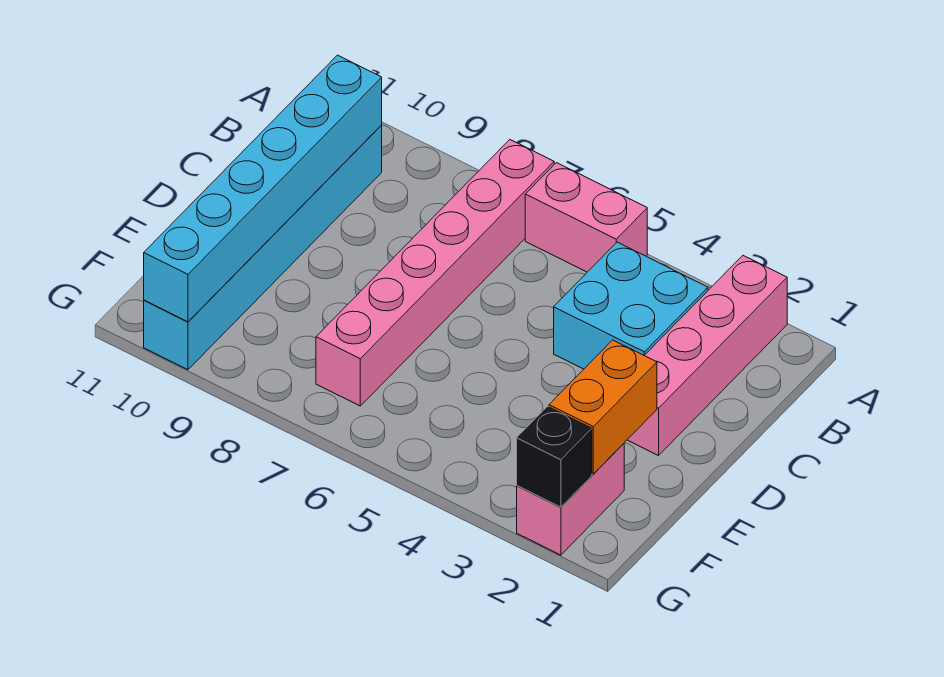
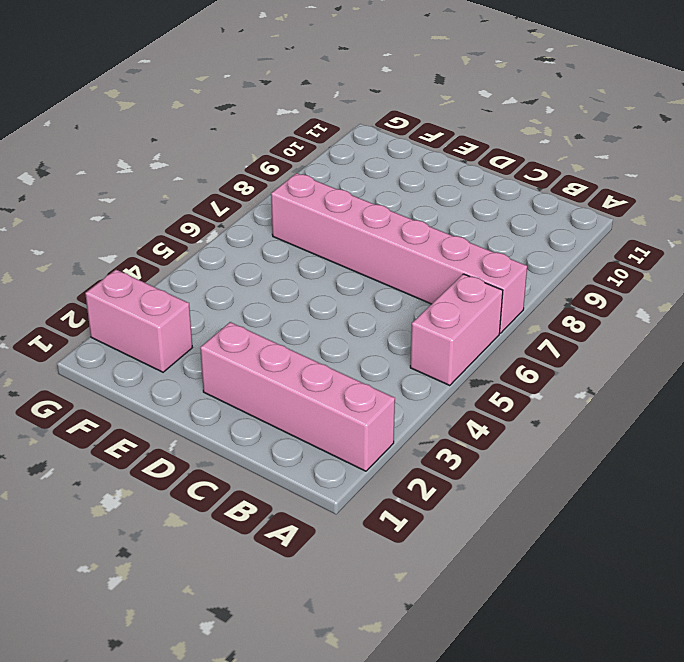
none -> cyan brick B3:C4 level 1
none -> cyan brick B10:G10 level 1

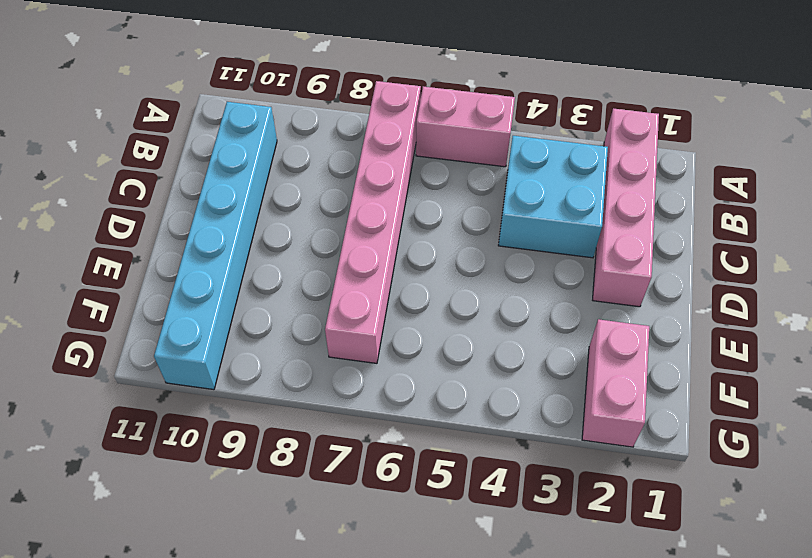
none -> cyan brick B10:G10 level 2
none -> orange brick E2:F2 level 2

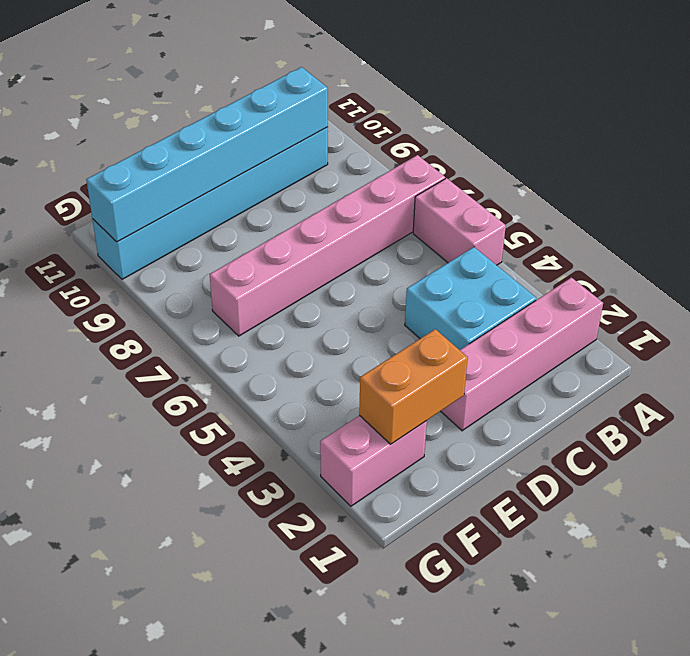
none -> black brick G2 level 2

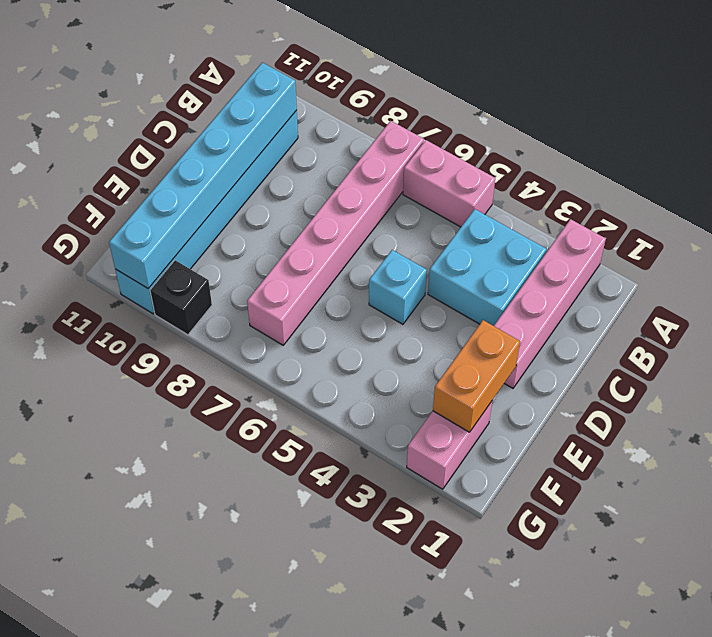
cyan brick D5 level 1 -> none
black brick G9 level 1 -> black brick G2 level 2

